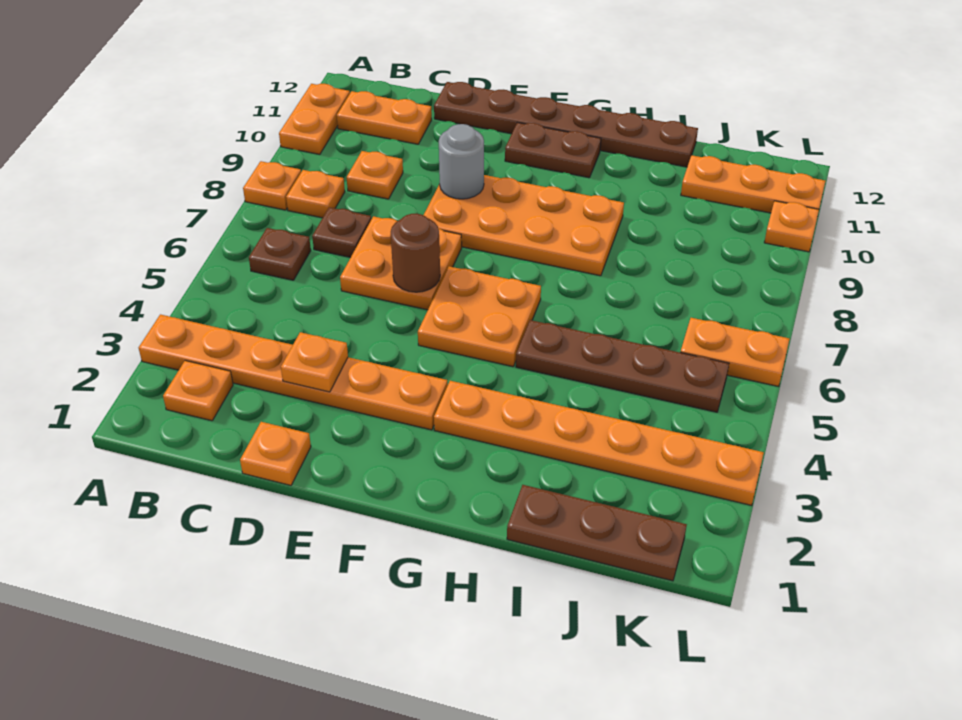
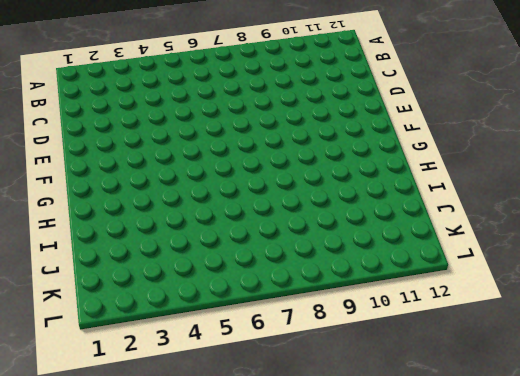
none -> orange plate A3:F3 level 1
none -> orange plate A8 level 1
none -> orange plate A10:A11 level 1

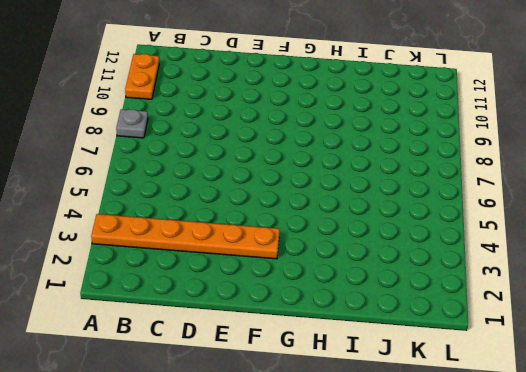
grey plate A8 level 1 -> orange plate A8 level 1
none -> orange plate B2 level 1
none -> brown plate B6 level 1
none -> orange plate B8 level 1

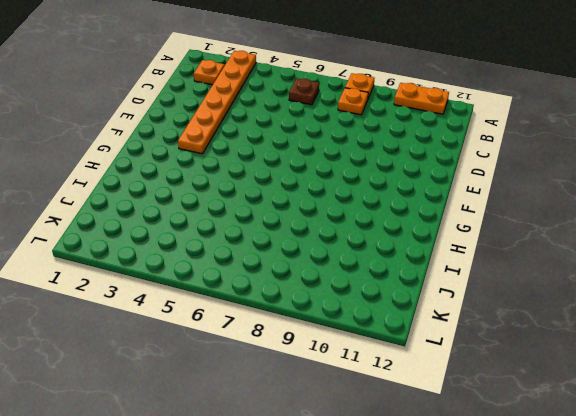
none -> orange plate B11:C11 level 1
none -> brown plate C7 level 1
none -> orange plate C9 level 1

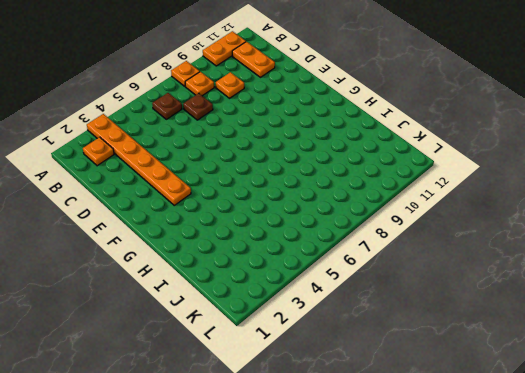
none -> orange plate D1 level 1
none -> orange plate D6:E7 level 1
none -> brown plate D12:I12 level 1

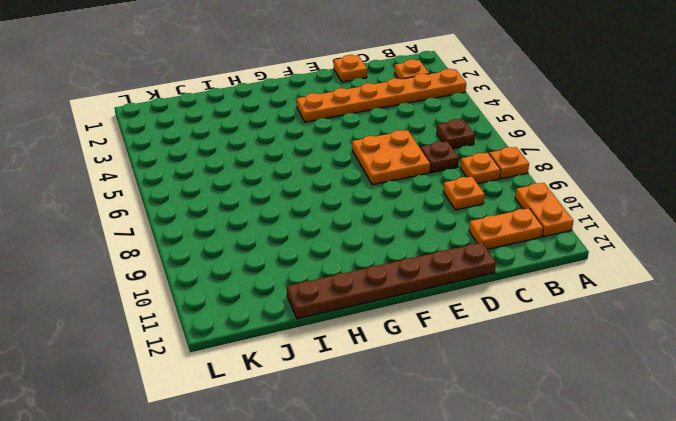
none -> orange plate E8:H9 level 1
none -> orange plate F5:G6 level 1
none -> brown plate F11:G11 level 1

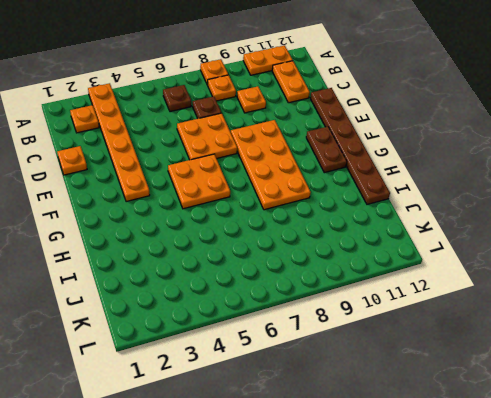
none -> orange plate G3:L3 level 1
none -> brown plate H5:K5 level 1
none -> brown plate I1:K1 level 1

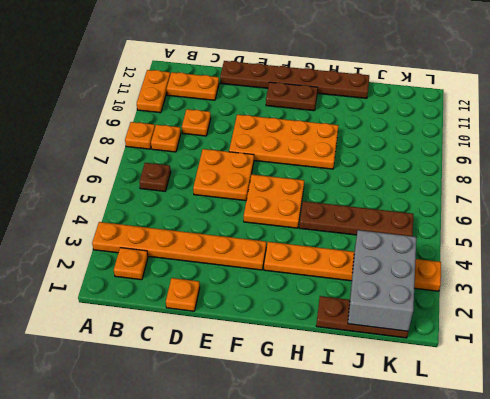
grey brick J1:K3 level 2 -> none
none -> brown plate C7 level 1
none -> orange plate J11:L11 level 1
none -> orange plate K6:L6 level 1

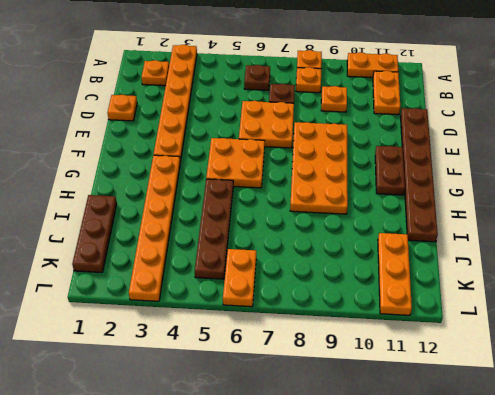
none -> orange plate L10 level 1
none -> orange plate D3 level 2
none -> brown round brick E6 level 2

